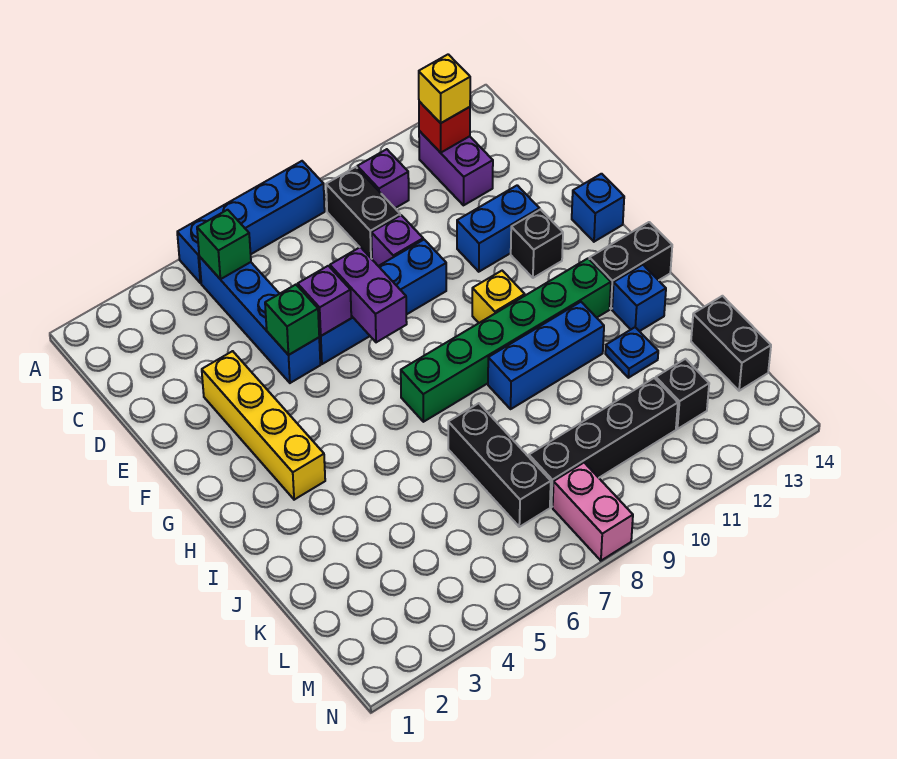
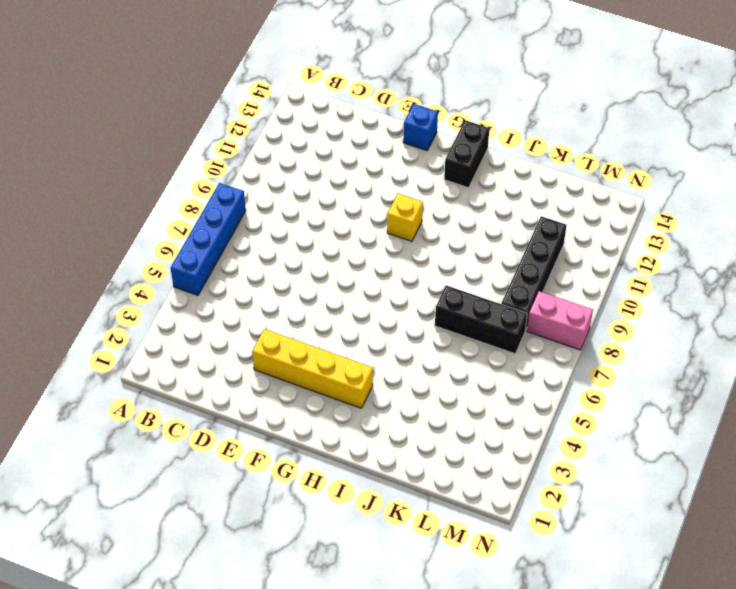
none -> blue brick B5:E5 level 1
none -> black brick B9:C9 level 1
none -> purple brick B10 level 1

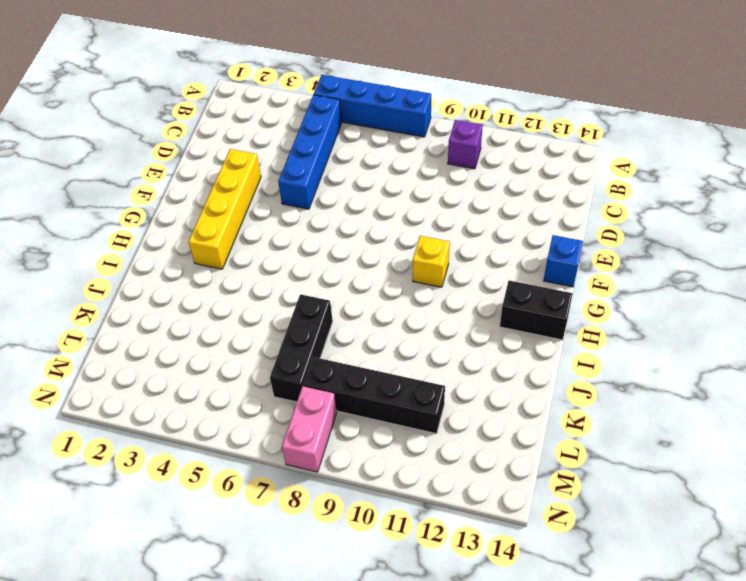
none -> black brick B9:C9 level 1
none -> purple brick B12:C12 level 1
none -> purple brick D9 level 1

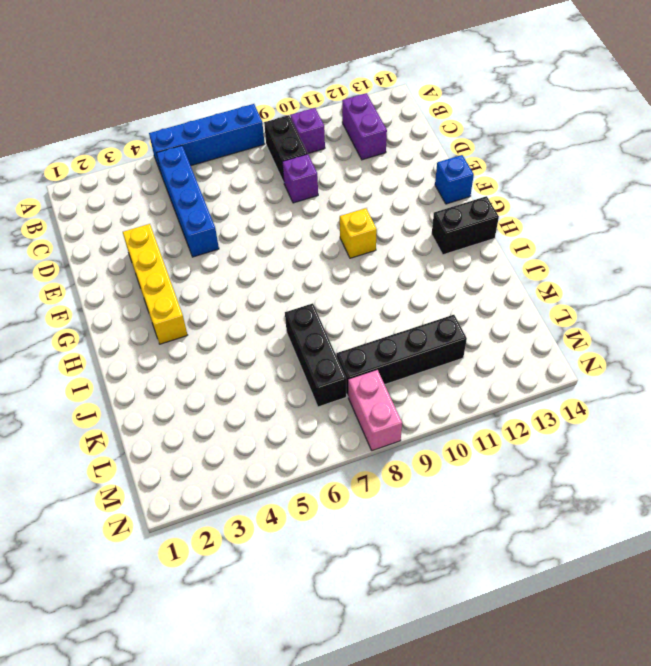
none -> blue brick E6:E9 level 1
none -> blue brick E11:E12 level 1
none -> black brick F12 level 1

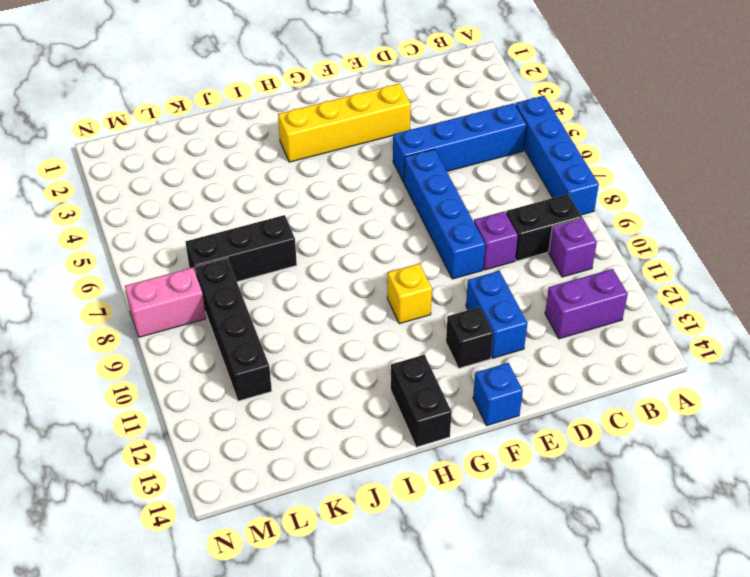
none -> green brick H7:H12 level 1
none -> blue brick I9:I11 level 1
none -> blue brick I13 level 1

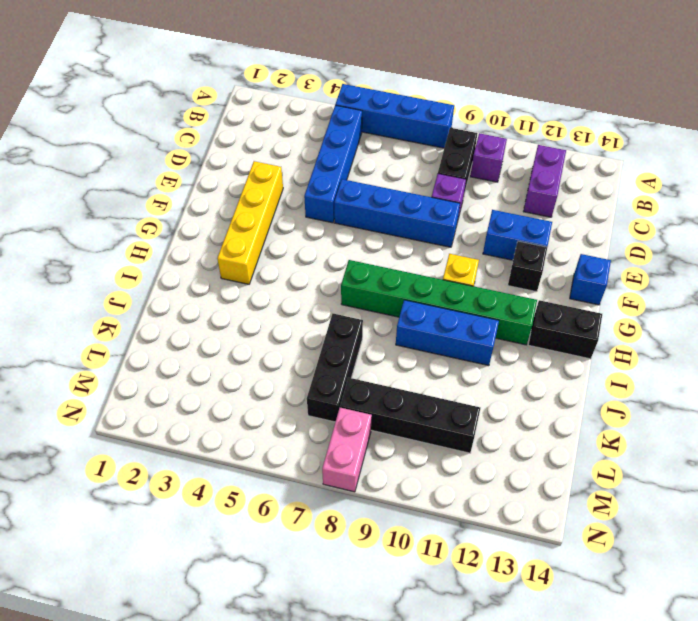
none -> blue brick I13 level 1
none -> blue plate J12 level 1
none -> black brick K14:L14 level 1

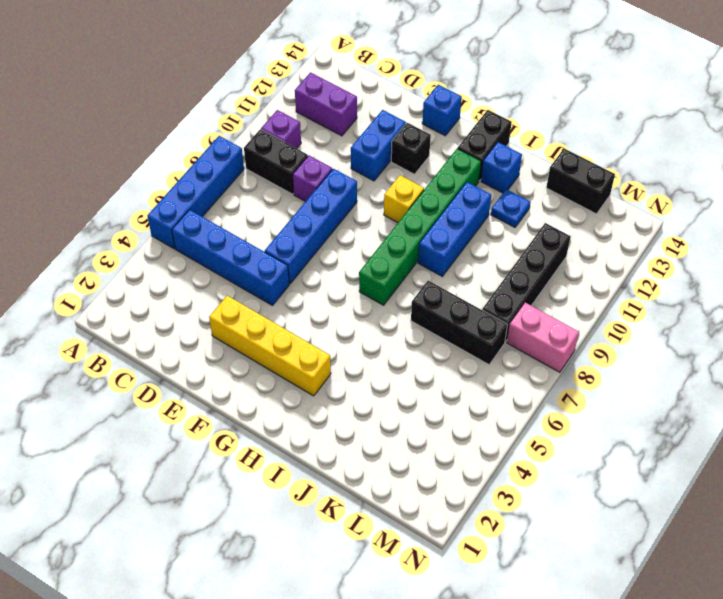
none -> black brick L12 level 1
none -> green brick B5 level 2
none -> red brick B12 level 2

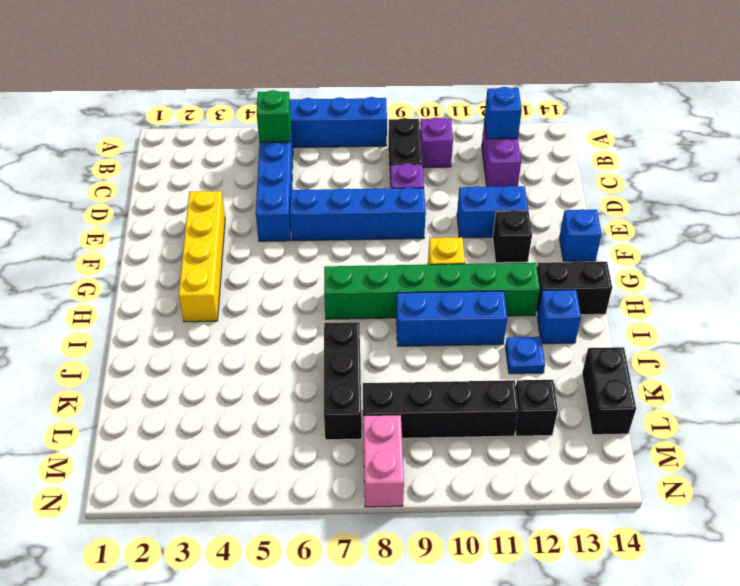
blue brick B12 level 2 -> red brick B12 level 2
none -> green brick E5 level 2
none -> purple brick E6 level 2
none -> purple brick E7:F7 level 2

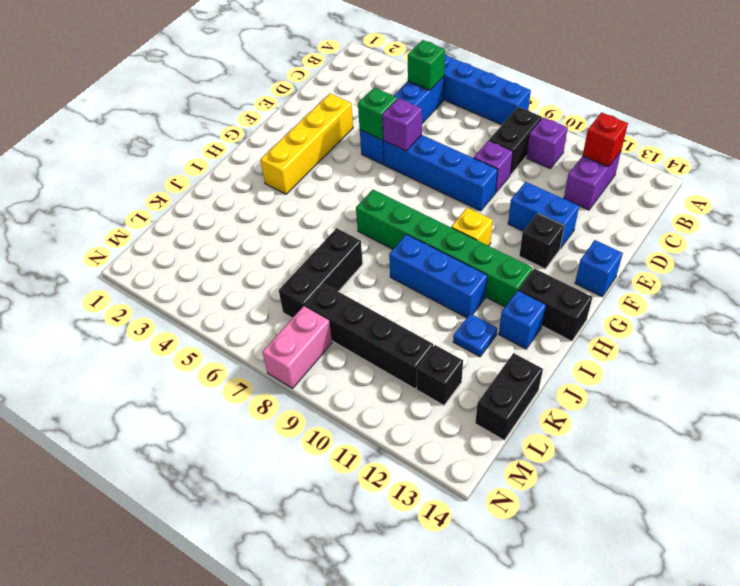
none -> purple brick E7:F7 level 2
none -> yellow brick B12 level 3

